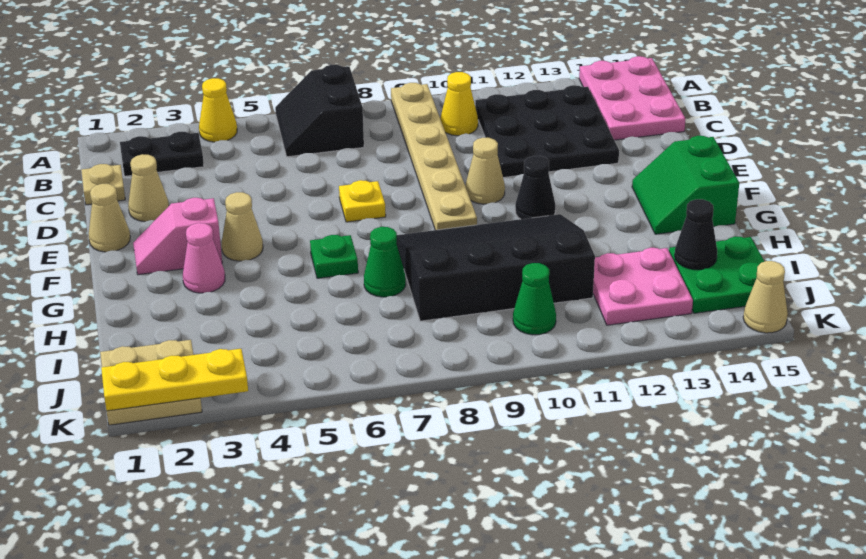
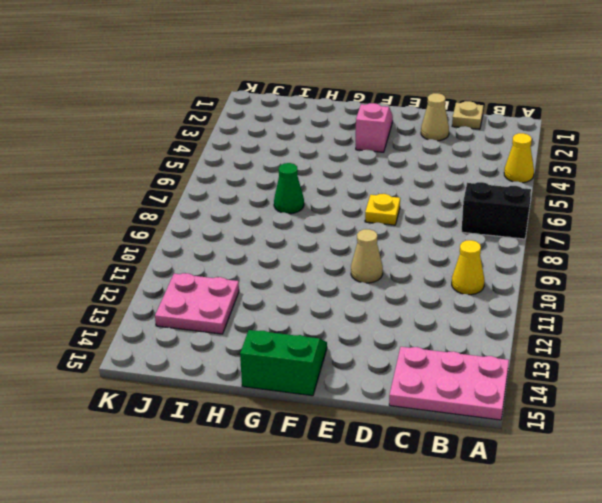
none -> tan plate A9:F9 level 1
none -> black plate B2:B3 level 1
none -> black plate B11:D13 level 1

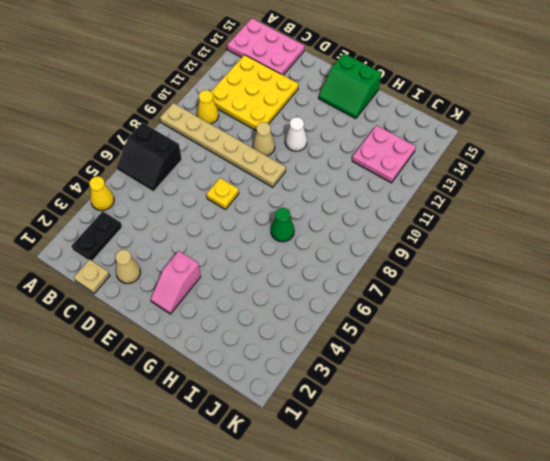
yellow plate B11:D13 level 1 -> black plate B11:D13 level 1
white cone F11 level 1 -> black cone F11 level 1
none -> tan cone E1 level 1
none -> tan cone F4 level 1
none -> pink cone G3 level 1

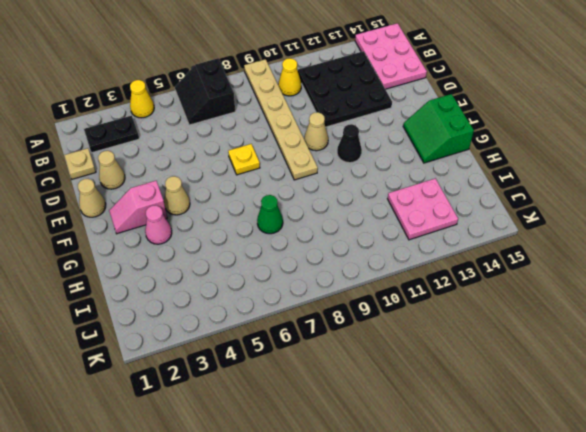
none -> green plate G6 level 1
none -> black slope G8:I11 level 1 top I
none -> green plate I14:J15 level 1

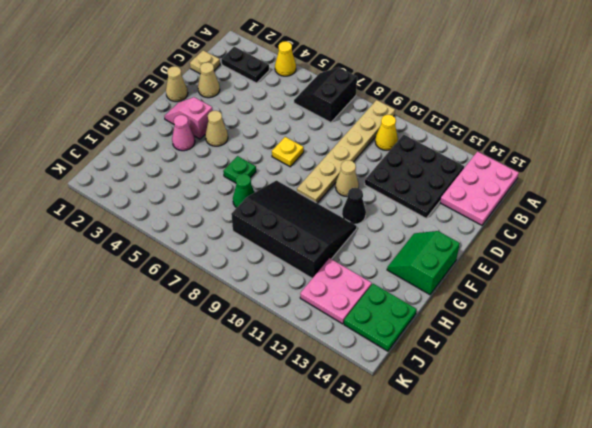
none -> tan plate J1:K2 level 1
none -> green cone J10 level 1
none -> tan cone K15 level 1

